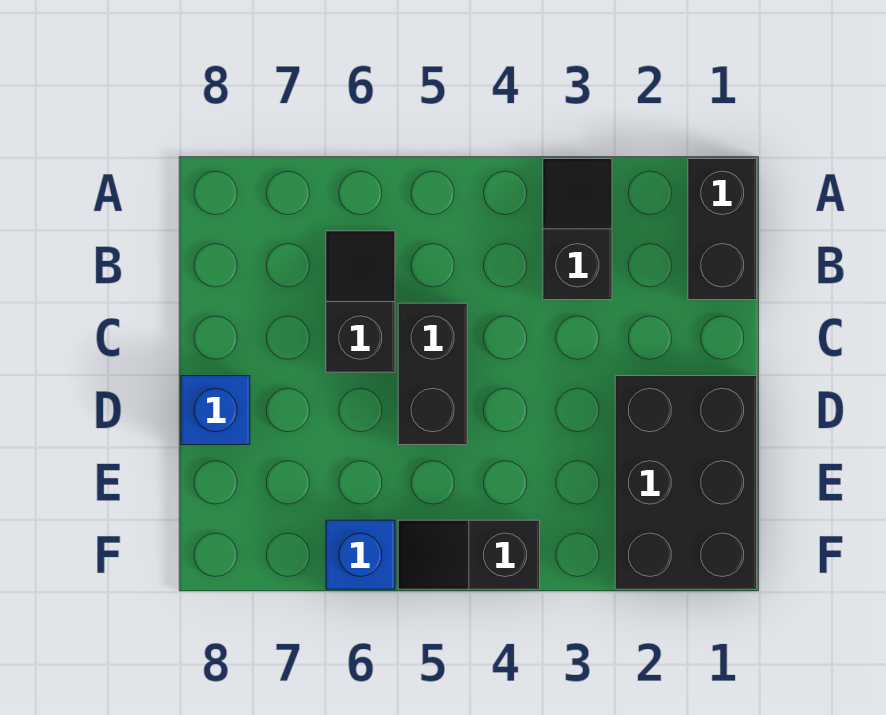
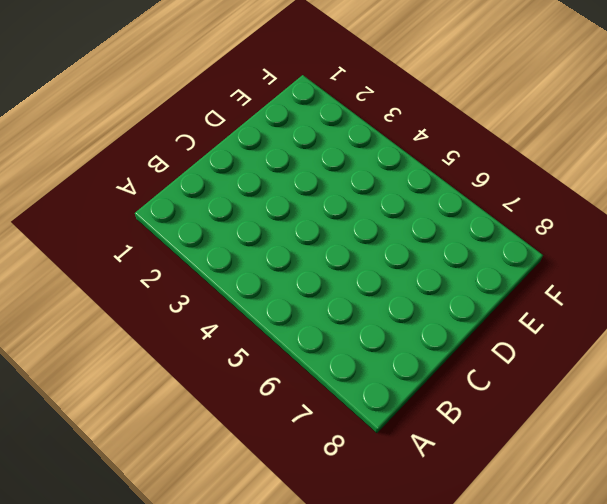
none -> black brick A1:B1 level 1
none -> black slope A3:B3 level 1 top B

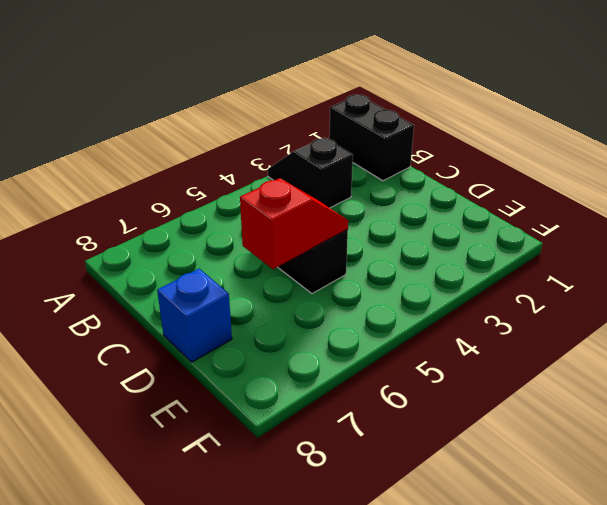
red slope D5:D6 level 2 top 6 -> none
none -> black slope B6:C6 level 1 top C
none -> black brick D1:F2 level 1

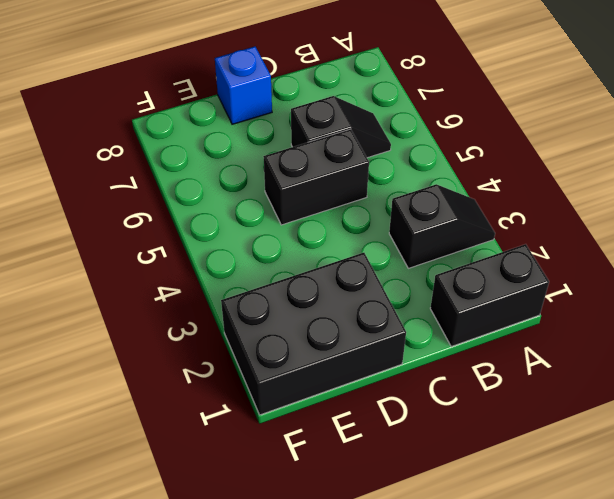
none -> black slope F4:F5 level 1 top 4
none -> blue brick F6 level 1

